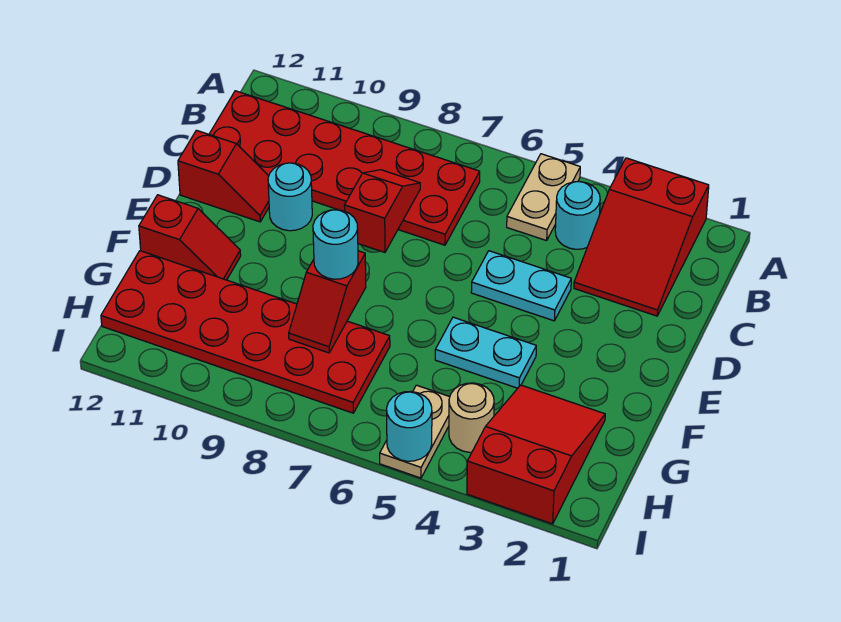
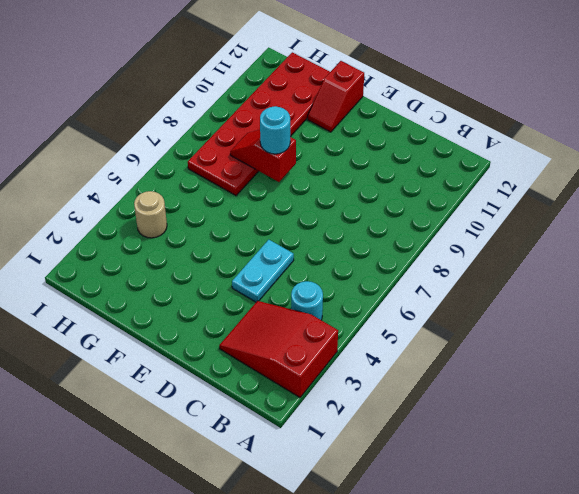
none -> tan plate A5:B5 level 1
none -> red plate B7:C12 level 1
none -> cyan round brick D10 level 1

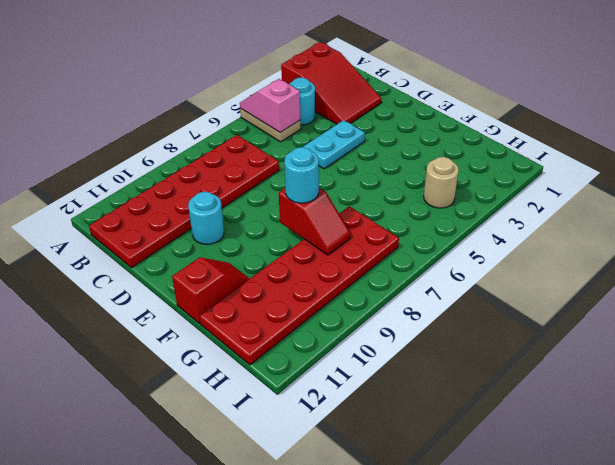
pink slope A5:B5 level 2 top B -> none
none -> red slope D11:D12 level 1 top 12
none -> cyan plate F4:F5 level 1
none -> red slope G2:I3 level 1 top I

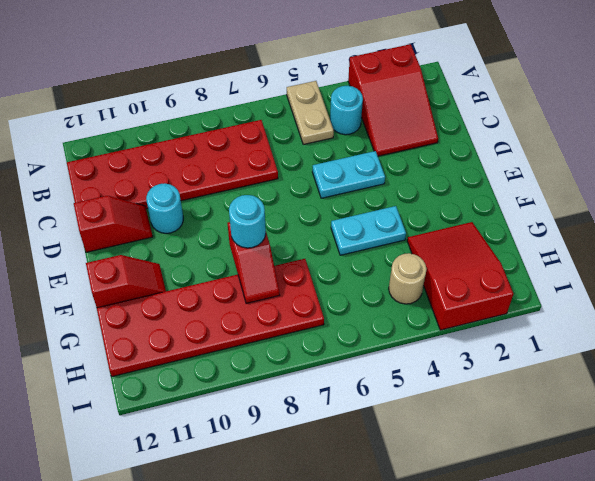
none -> tan plate H5:I5 level 1
none -> red slope C8:D8 level 2 top D
none -> cyan round brick I5 level 2

